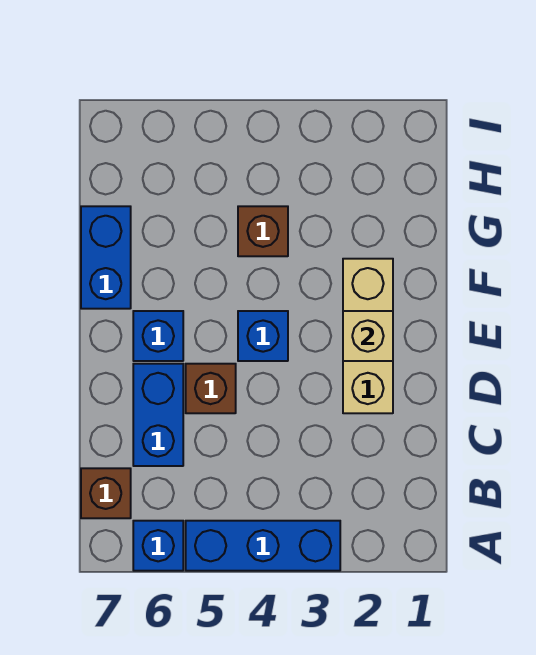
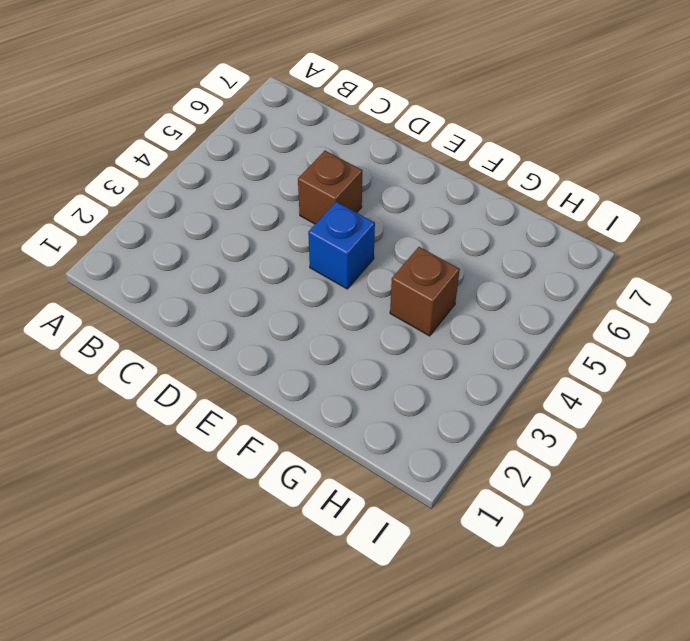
none -> blue brick A3:A5 level 1
none -> blue brick A6 level 1

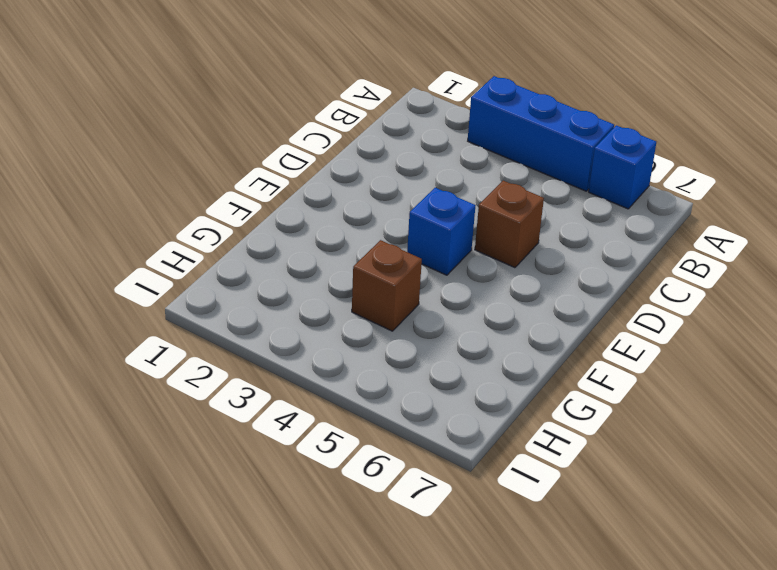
none -> brown brick B7 level 1
none -> blue brick C6:D6 level 1

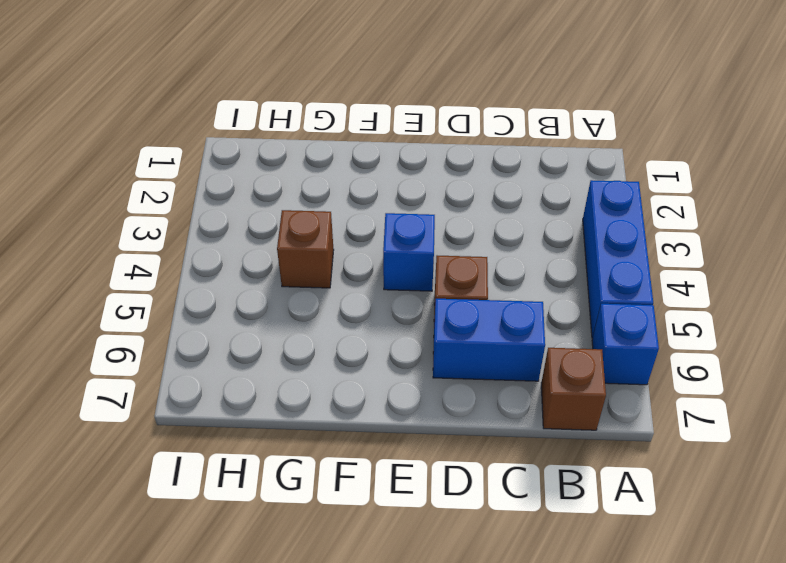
none -> tan brick D2:F2 level 1
none -> blue brick E6 level 1

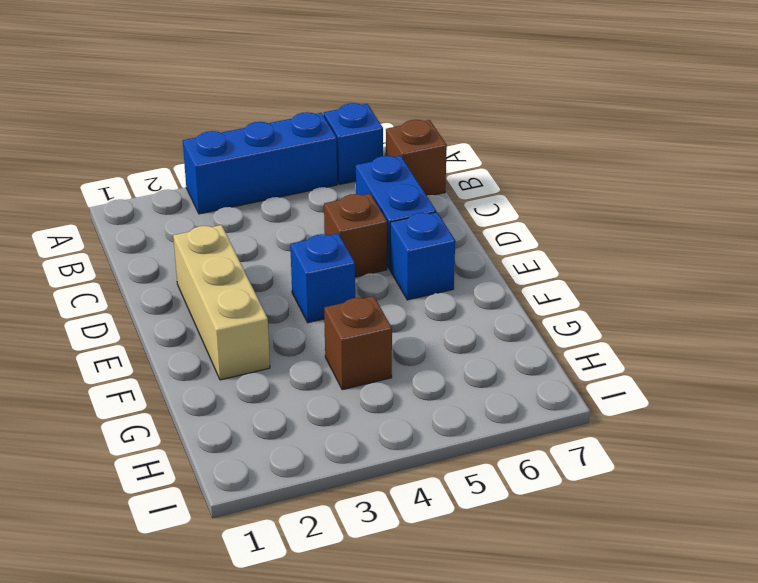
none -> blue brick F7:G7 level 1
none -> tan brick E2 level 2

